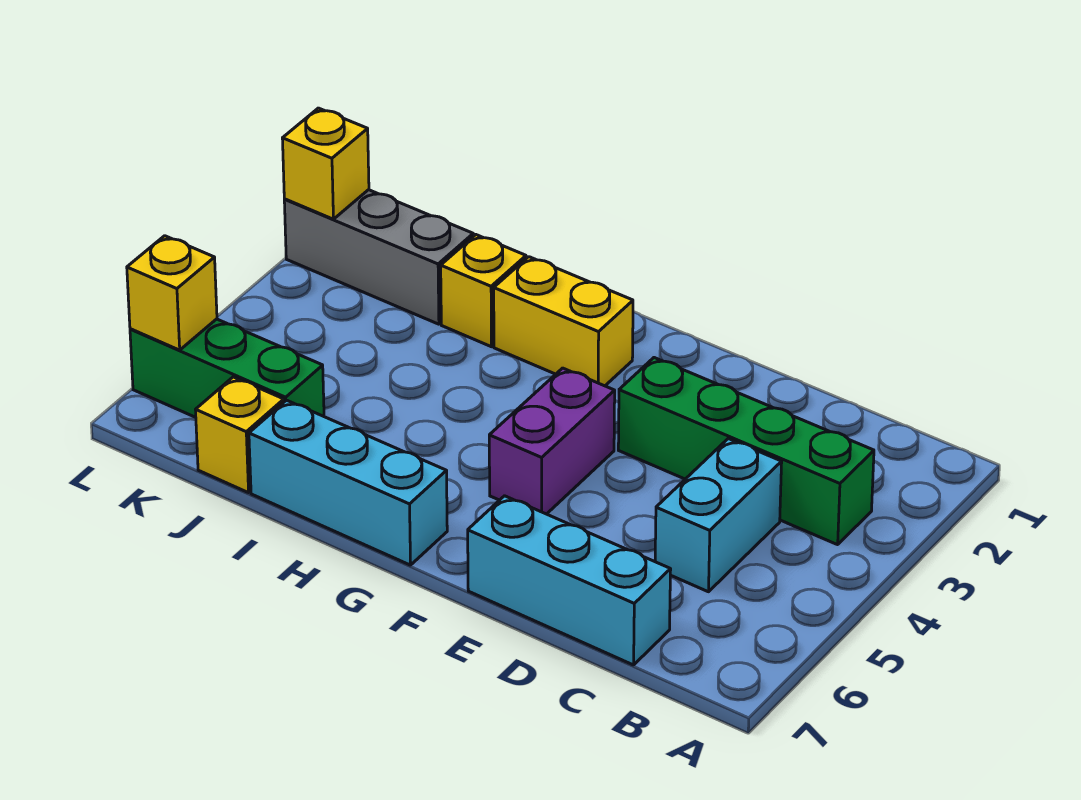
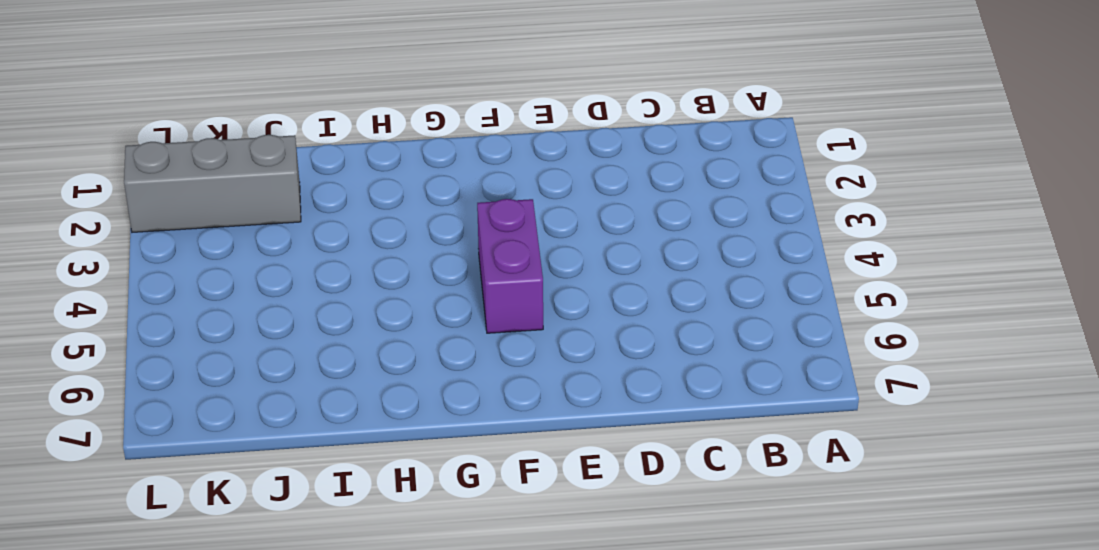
none -> green brick B3:E3 level 1
none -> cyan brick C4:C5 level 1
none -> cyan brick C7:E7 level 1

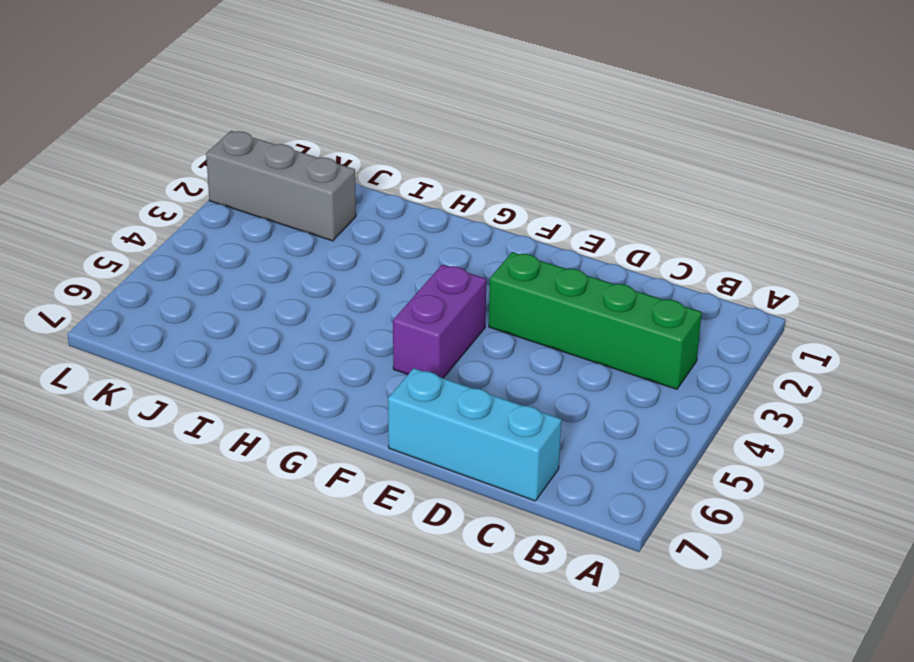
none -> cyan brick C4:C5 level 1
none -> yellow brick G2:H2 level 1
none -> cyan brick G7:I7 level 1

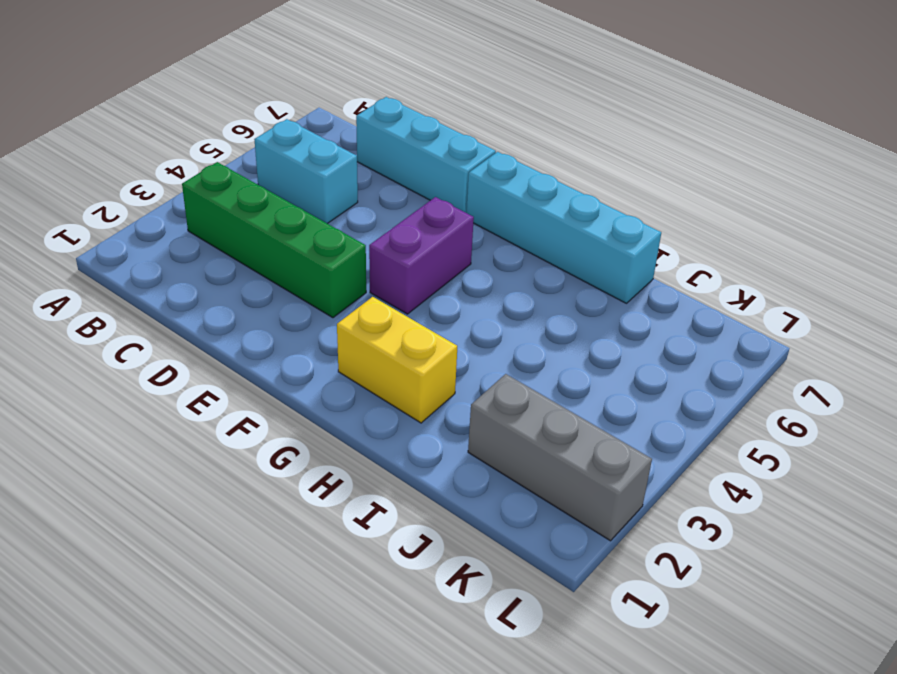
cyan brick B5:C5 level 1 -> cyan brick C4:C5 level 1
cyan brick F7:I7 level 1 -> cyan brick G7:I7 level 1
none -> yellow brick I2 level 1
none -> green brick J6:L6 level 1
none -> yellow brick J7 level 1

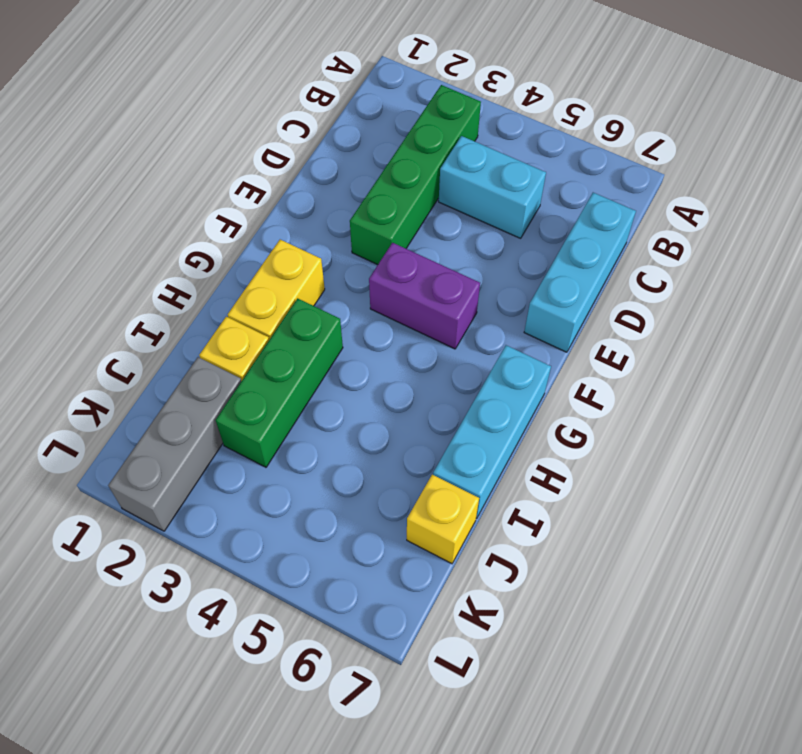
green brick H3:J3 level 1 -> green brick J6:L6 level 1
none -> yellow brick L2 level 2
none -> yellow brick L6 level 2

